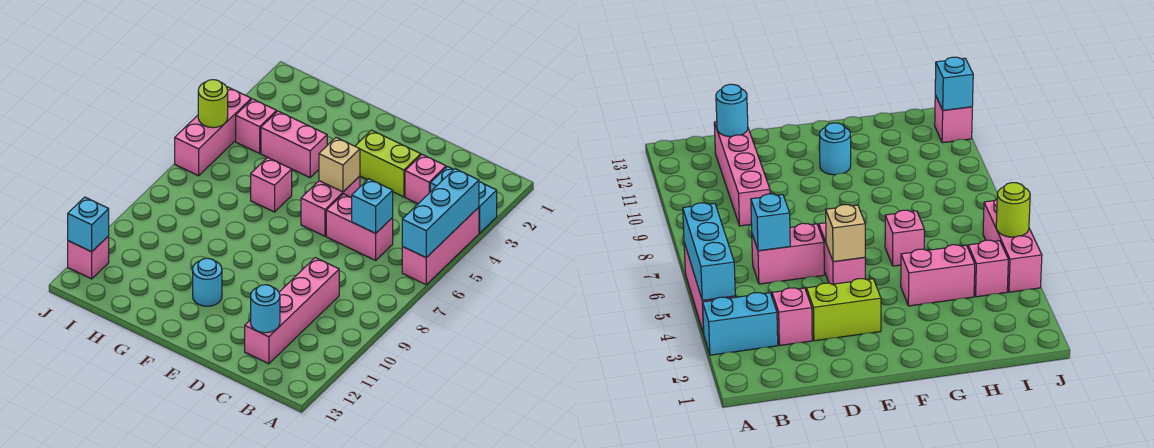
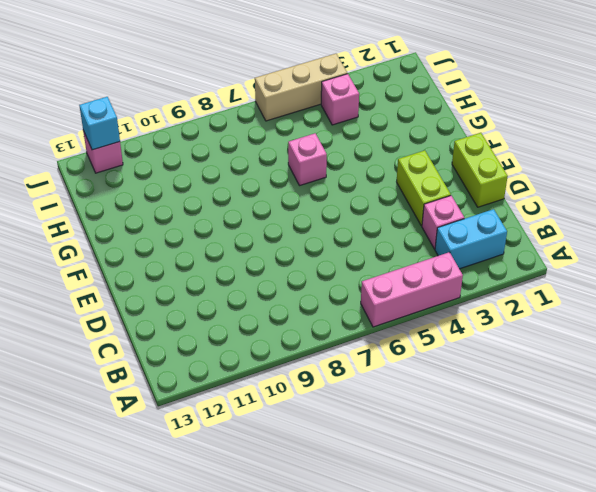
cyan brick B2:B3 level 1 -> cyan brick A3:B3 level 1
lime brick D1:E1 level 1 -> none
tan brick J4:J6 level 1 -> pink brick J4:J6 level 1
none -> pink brick C6:D6 level 1
none -> pink brick C9:C12 level 1
none -> pink brick E5:E6 level 1

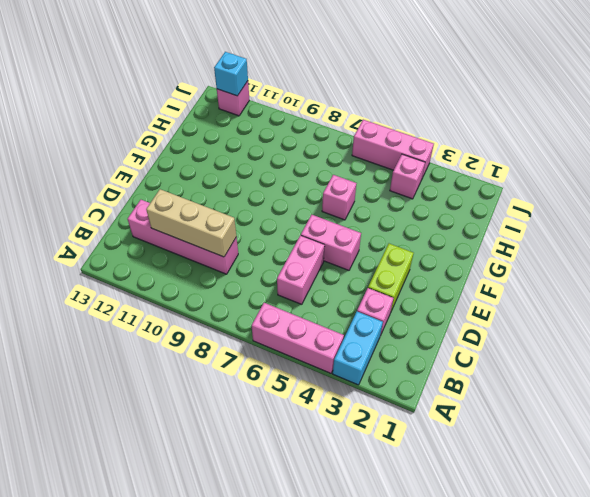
tan brick C9:C11 level 2 -> none
none -> cyan round brick F11 level 1
none -> pink brick G4:H4 level 1
none -> cyan brick A4:A6 level 2

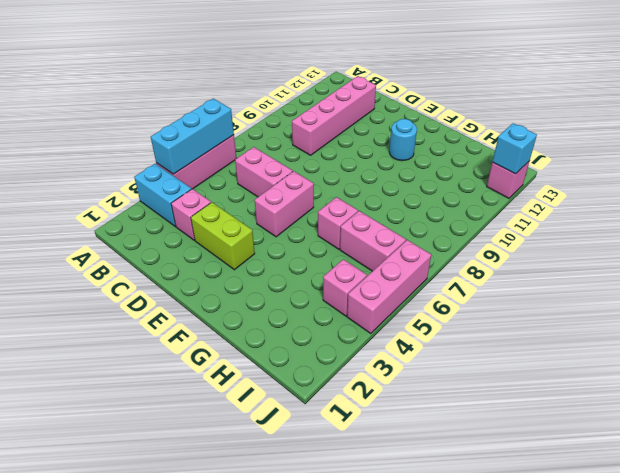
pink brick H6:I6 level 1 -> pink brick G4:H4 level 1
none -> cyan brick C6 level 2
none -> cyan round brick C12 level 2
none -> tan brick E5 level 2

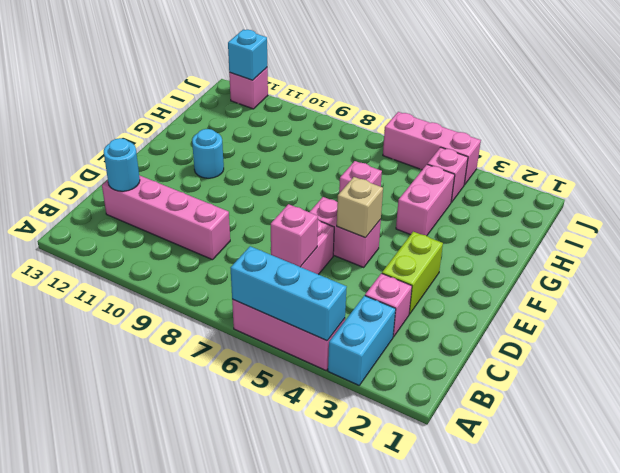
pink brick C6 level 2 -> cyan brick C6 level 2
none -> lime round brick J5 level 2

